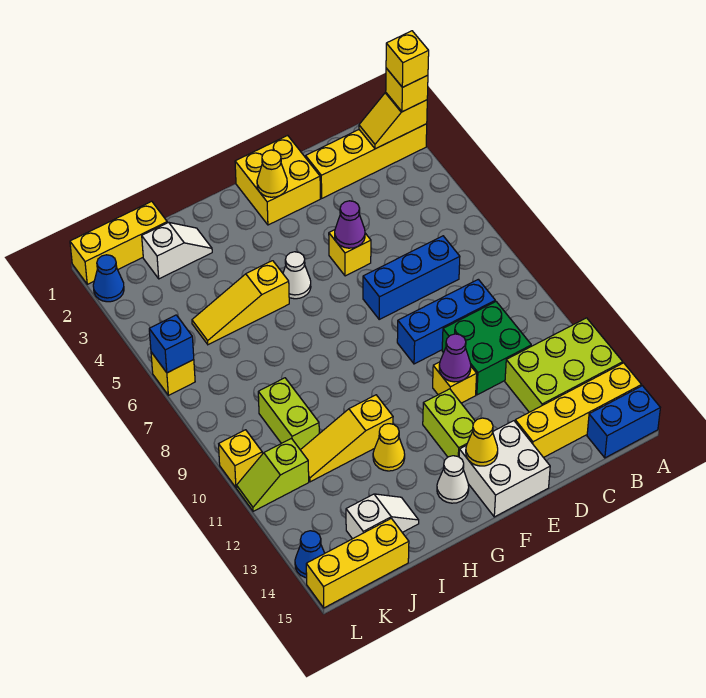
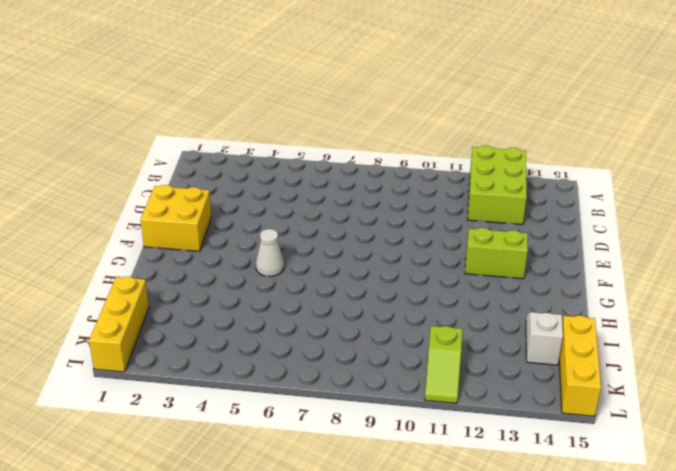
none -> yellow brick A2:D2 level 1
none -> yellow brick A14:D14 level 1
none -> blue brick A15:B15 level 1
none -> blue brick C7:E7 level 1

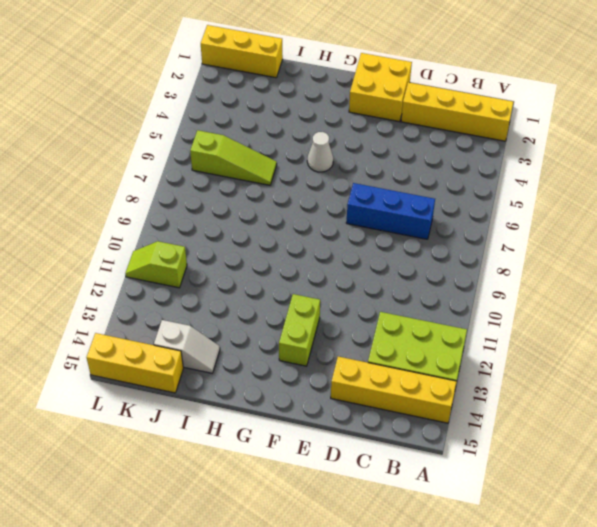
lime slope I6:K6 level 1 top K -> none
none -> blue brick A15:B15 level 1
none -> blue brick C9:E9 level 1
none -> green brick C10:D11 level 1
none -> yellow brick E5 level 1

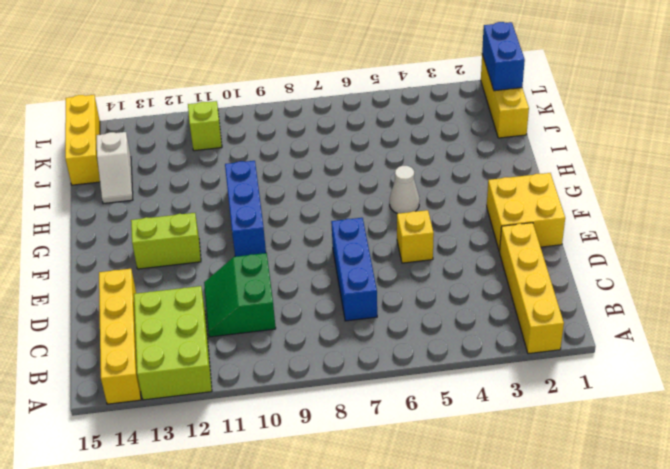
green slope C10:D11 level 1 top 10 -> green brick C10:D11 level 1
blue brick F10:H10 level 1 -> blue brick C9:E9 level 1
blue brick K1:L1 level 2 -> blue brick A15:B15 level 1
none -> yellow brick E11 level 1
none -> white brick E14:F15 level 1
none -> white cone G14 level 1
none -> yellow slope H5:J5 level 1 top H

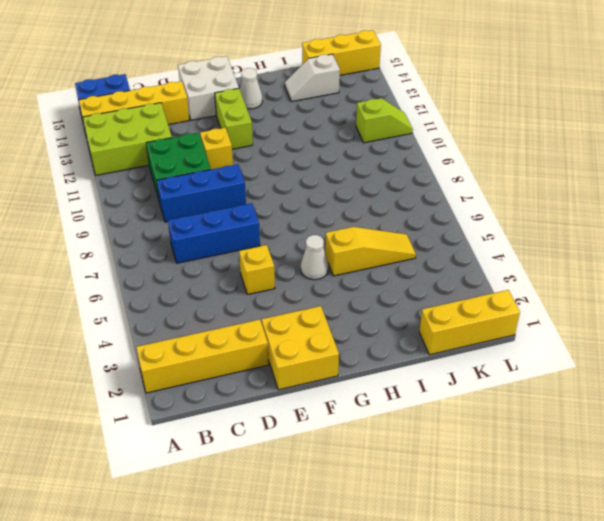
none -> yellow slope H11:J11 level 1 top H
none -> yellow cone H12 level 1
none -> white slope I2:J2 level 1 top J
none -> lime brick J9:J10 level 1

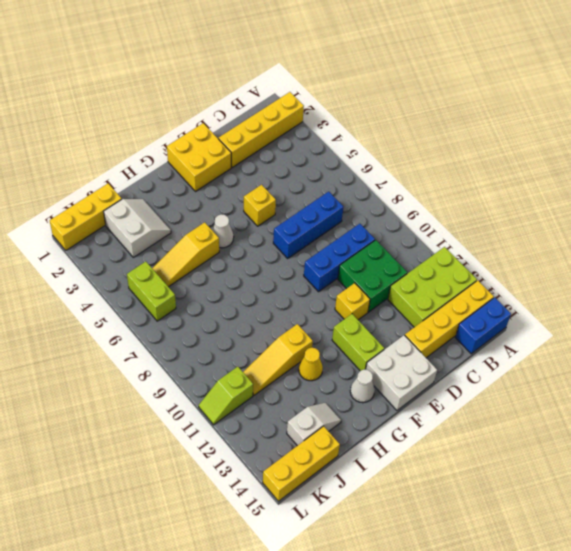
white slope I2:J3 level 1 top J -> white slope I2:J2 level 1 top J
lime brick K5:K6 level 1 -> lime brick J9:J10 level 1
none -> blue cone L2 level 1
none -> yellow brick L6 level 1
none -> yellow brick L10 level 1
none -> blue cone L14 level 1

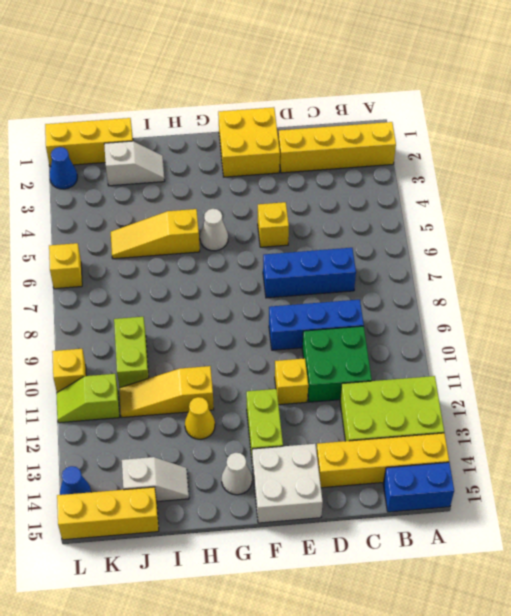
none -> yellow slope A2:B2 level 2 top A
none -> purple cone E5 level 2
none -> purple cone E11 level 2
none -> yellow cone F2 level 2

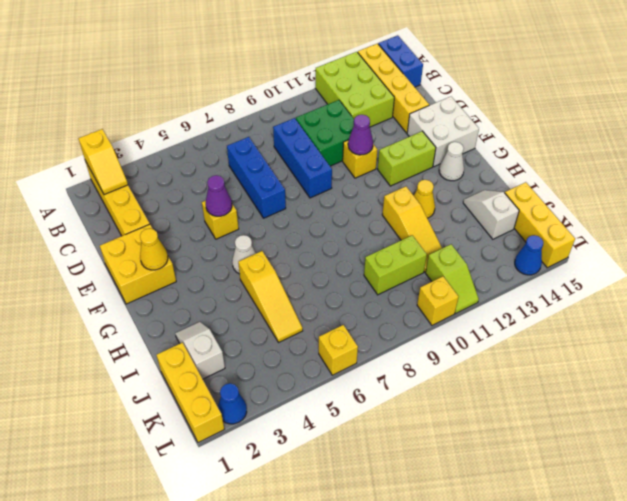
none -> yellow cone F14 level 2
none -> blue brick L6 level 2
none -> yellow brick A2 level 3
none -> yellow brick A2 level 4

